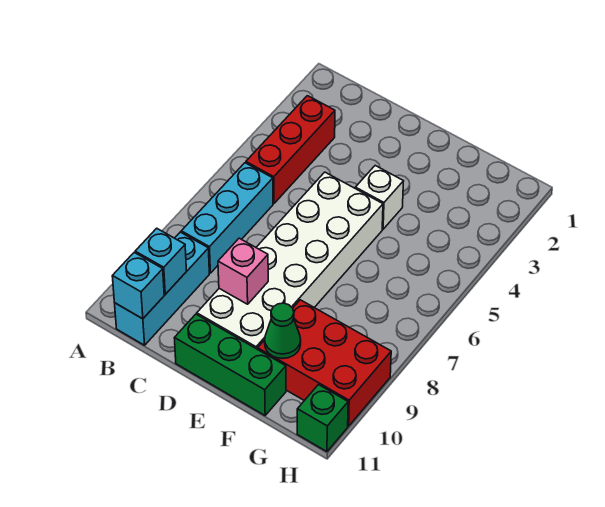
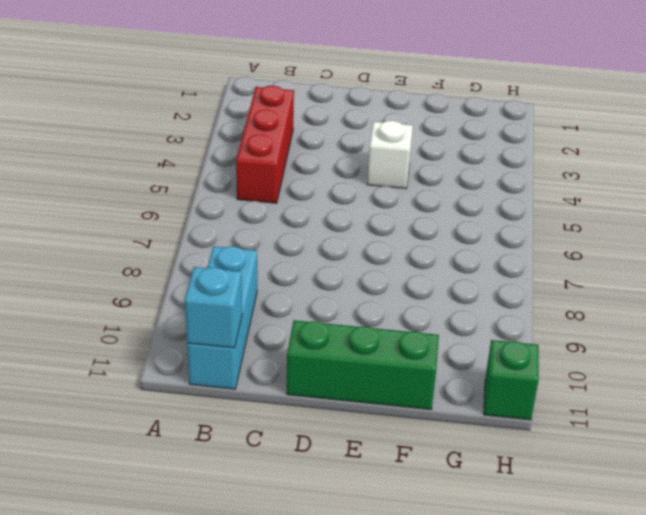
none -> cyan brick B6:B8 level 1
none -> white brick D5:E10 level 1
none -> red brick F9:H10 level 1

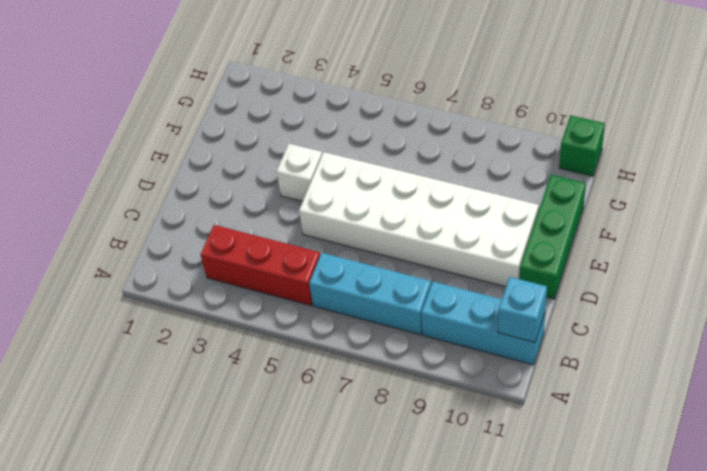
none -> red brick F9:H10 level 1
none -> cyan brick B10 level 2
none -> pink brick D9 level 2

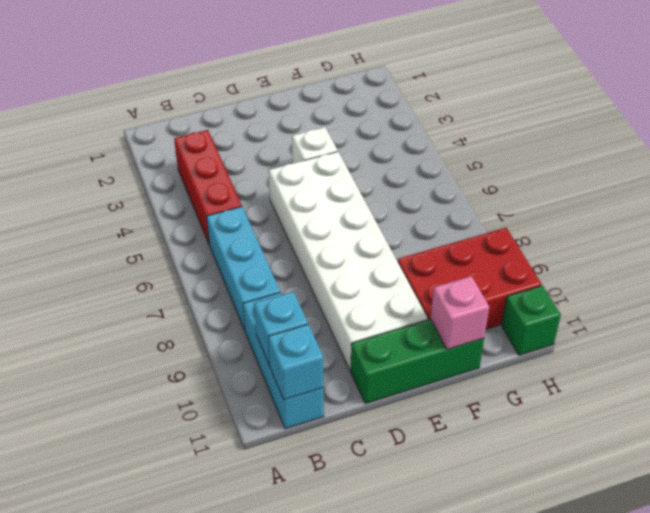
pink brick F11 level 2 -> pink brick D9 level 2
none -> green cone F10 level 2

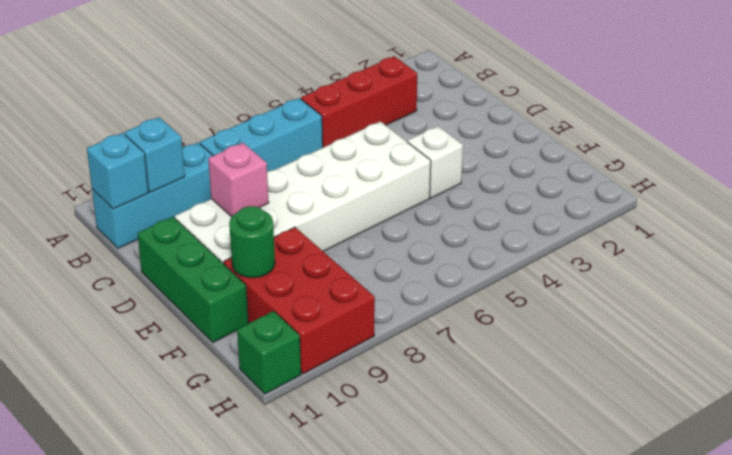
green round brick F10 level 2 -> green cone F10 level 2

